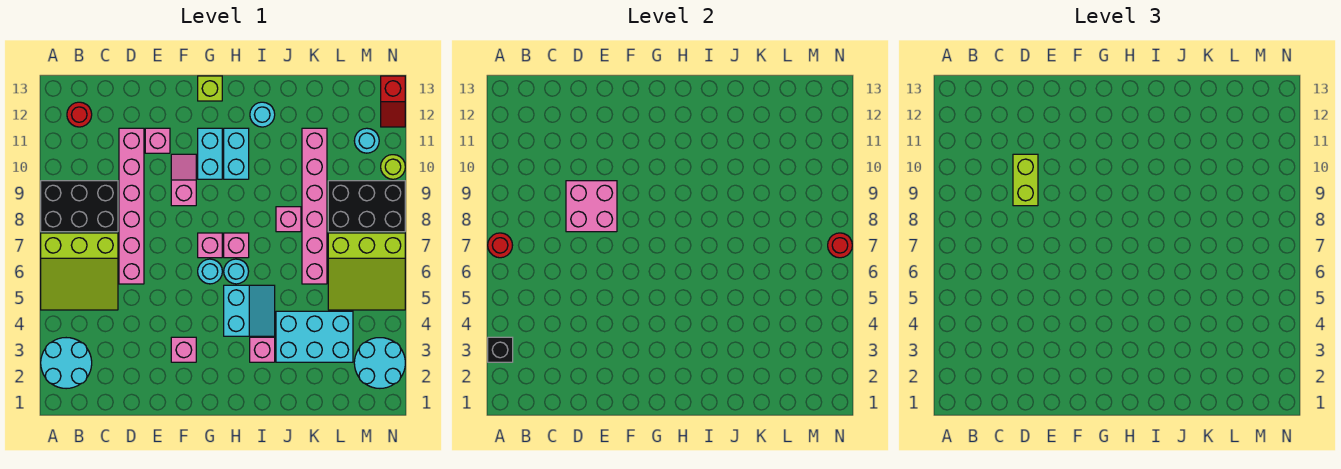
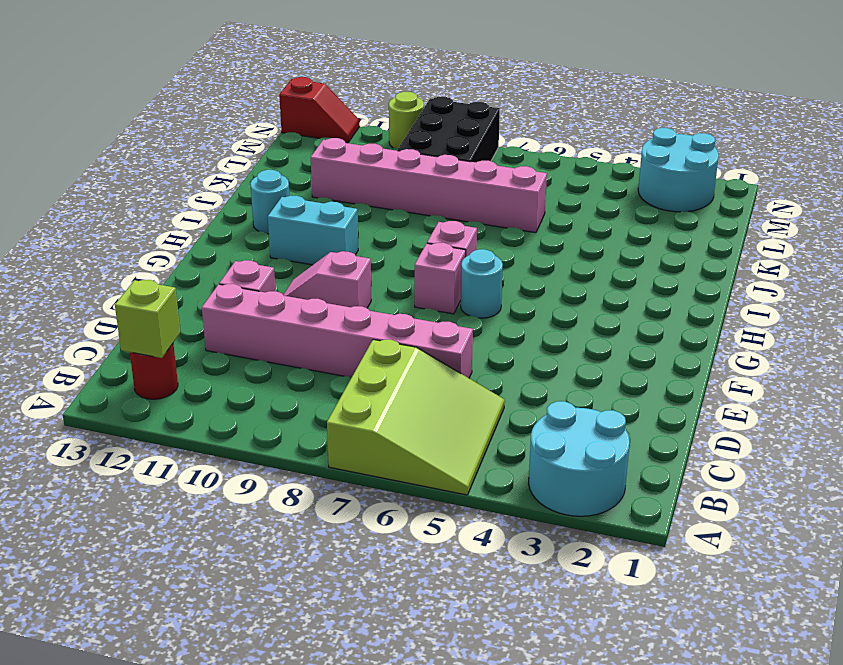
lime brick B12 level 2 -> lime brick G13 level 1
none -> black brick A8:C9 level 1
none -> pink brick F3 level 1
none -> cyan brick G10:G11 level 1
none -> cyan slope H4:I5 level 1 top H

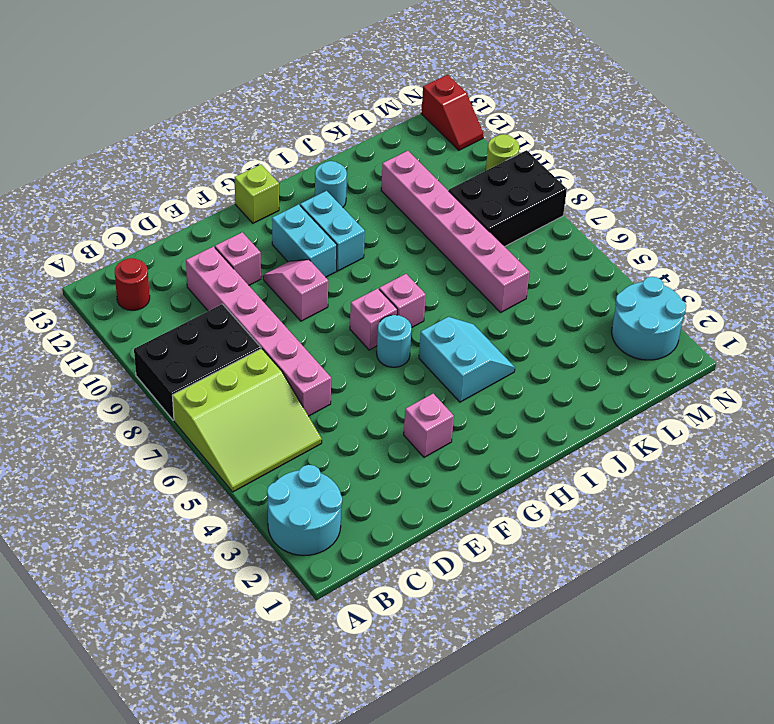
none -> cyan round brick H6 level 1
none -> pink brick I3 level 1
none -> cyan brick J3:L4 level 1
none -> pink brick J8 level 1

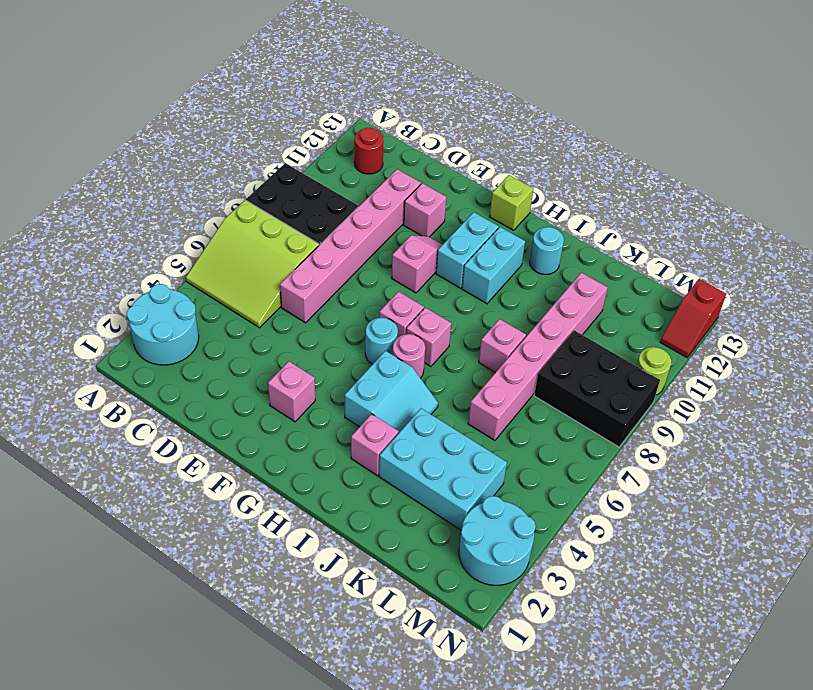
pink round brick H6 level 1 -> cyan round brick H6 level 1
none -> lime slope L5:N7 level 1 top 7
none -> cyan round brick M11 level 1
none -> black brick A3 level 2
none -> red round brick A7 level 2

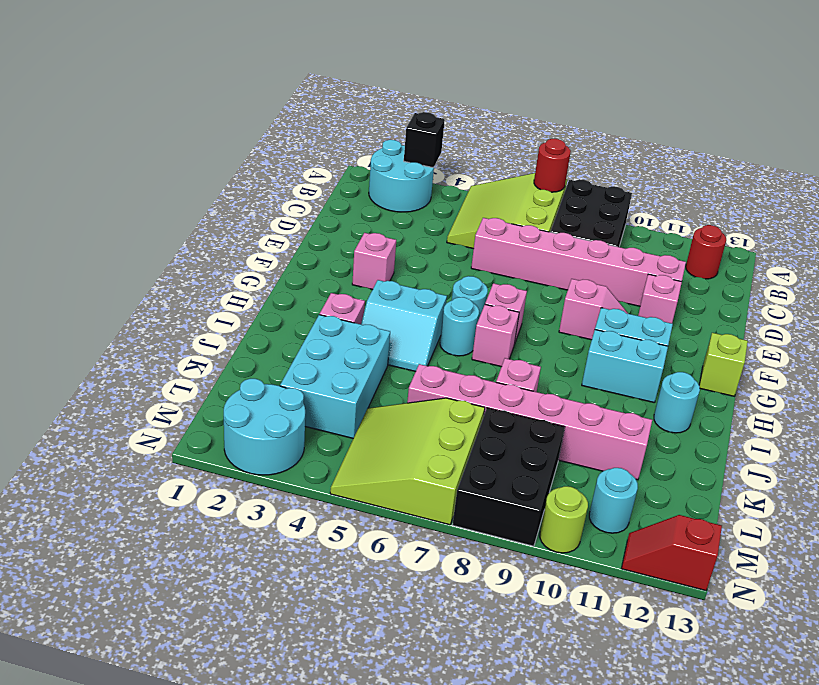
none -> pink brick D8:E9 level 2
none -> red round brick N7 level 2
none -> lime brick D9:D10 level 3

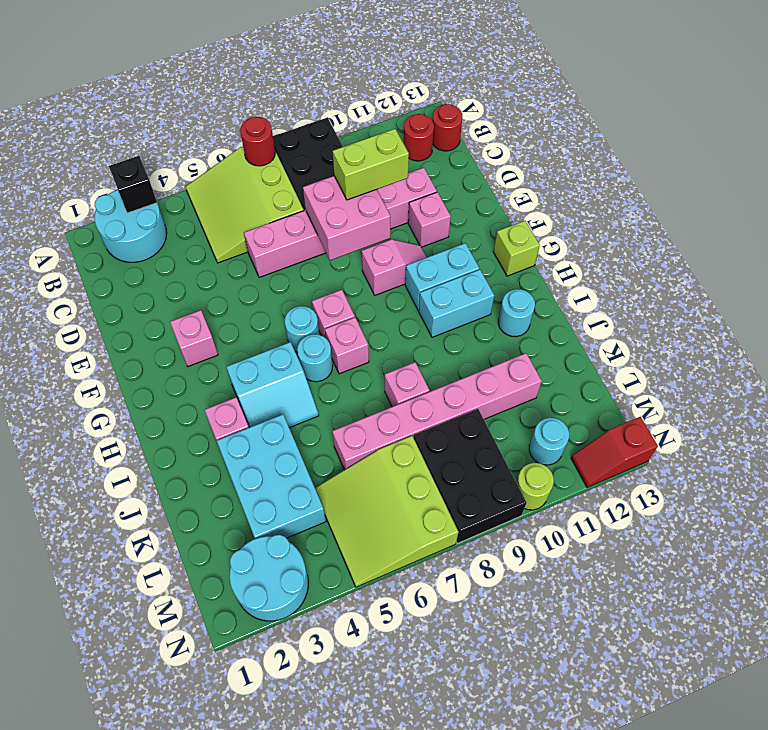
red round brick B13 level 1 -> red round brick N7 level 2

